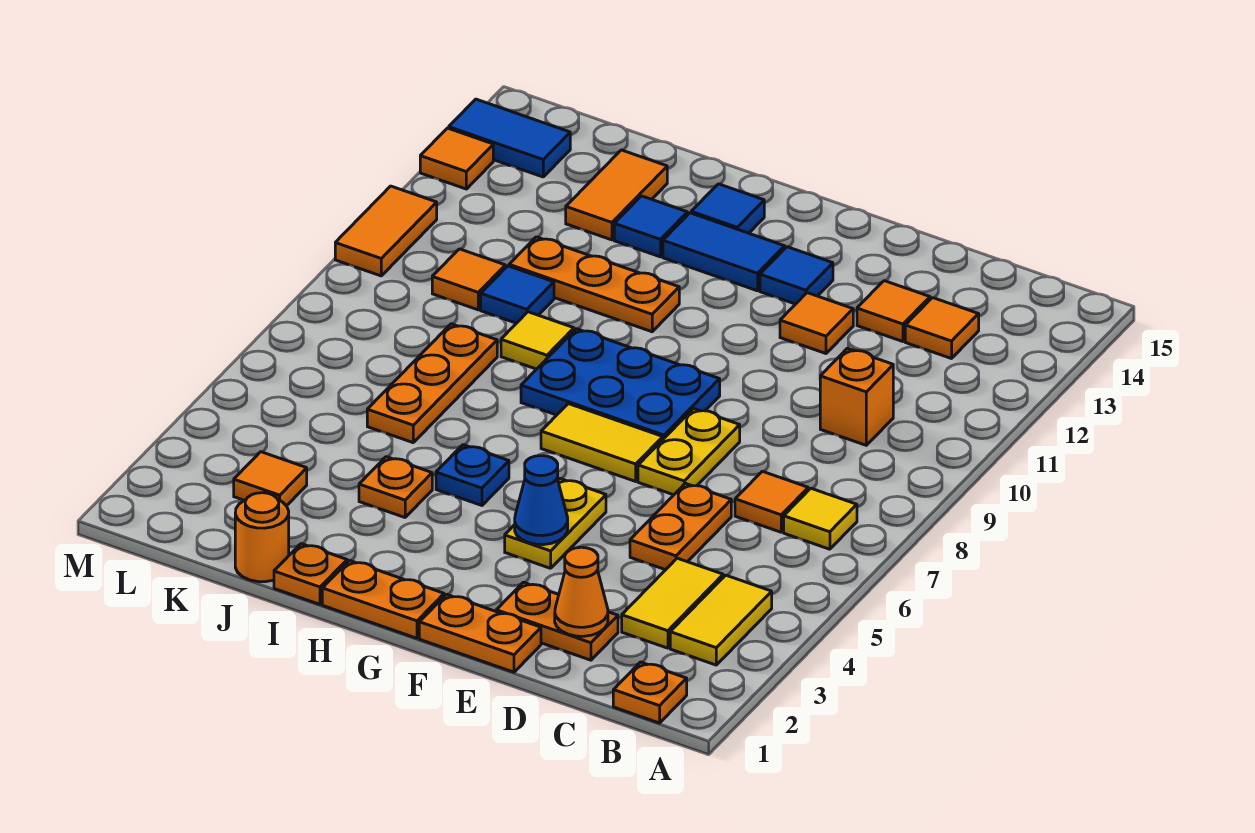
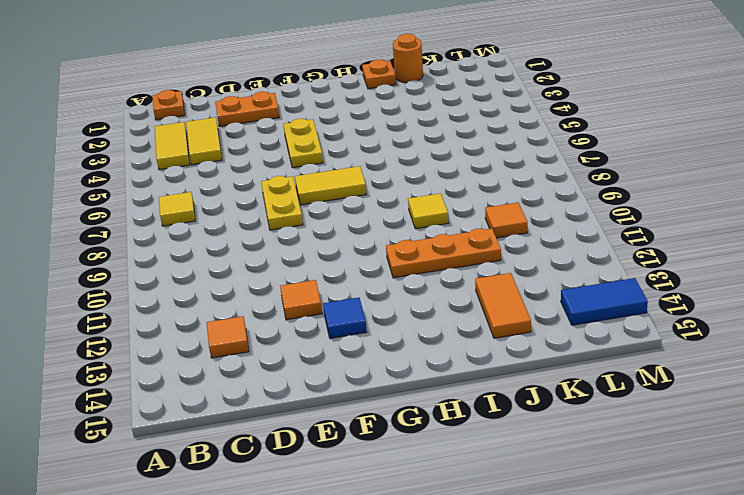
none -> orange tile C7 level 1
none -> orange brick C10 level 1
none -> orange plate D5:D6 level 1
none -> orange tile D13 level 1

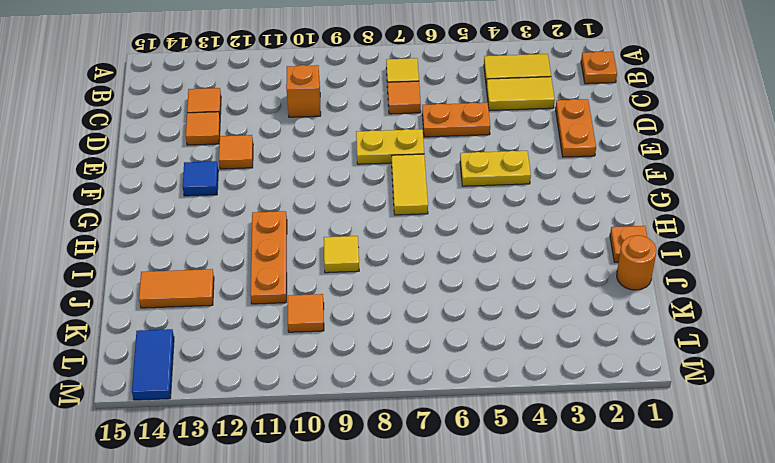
none -> orange plate E1:F1 level 1
none -> blue plate F8:H9 level 1
none -> orange plate G1:H1 level 1
none -> blue tile G13:H13 level 1

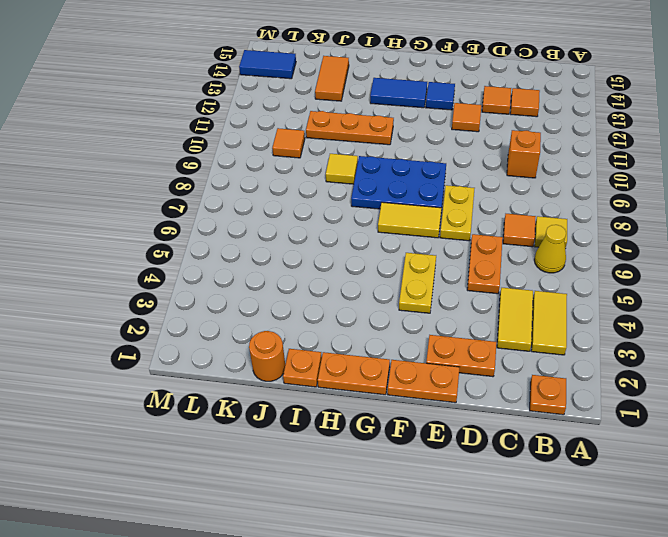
yellow cone B6 level 1 -> none
none -> blue plate H5 level 1
none -> blue tile H14 level 1
none -> orange plate I4 level 1
none -> blue tile I13 level 1

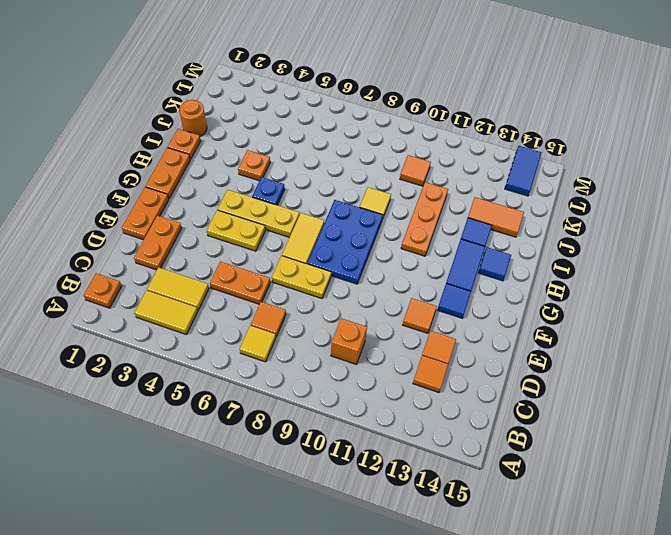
yellow plate G4:G6 level 1 -> none
none -> orange plate J6:J8 level 1
none -> blue tile J10 level 1
none -> orange tile K3 level 1
none -> orange tile M10:M11 level 1

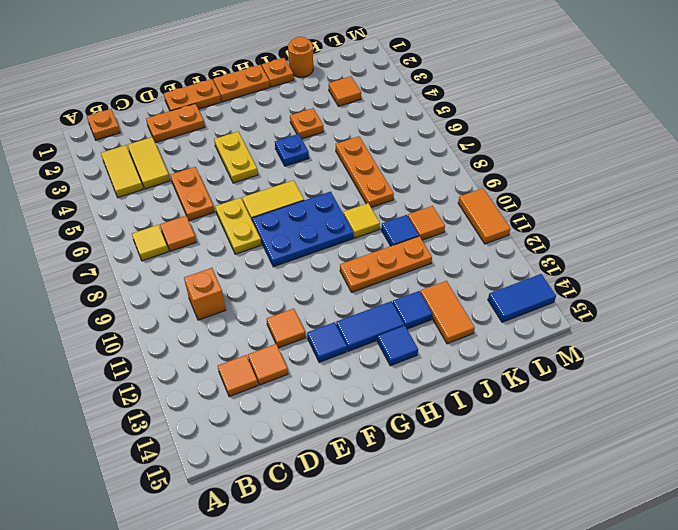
none -> orange tile M13 level 1
none -> orange cone D2 level 2
none -> blue cone F4 level 2

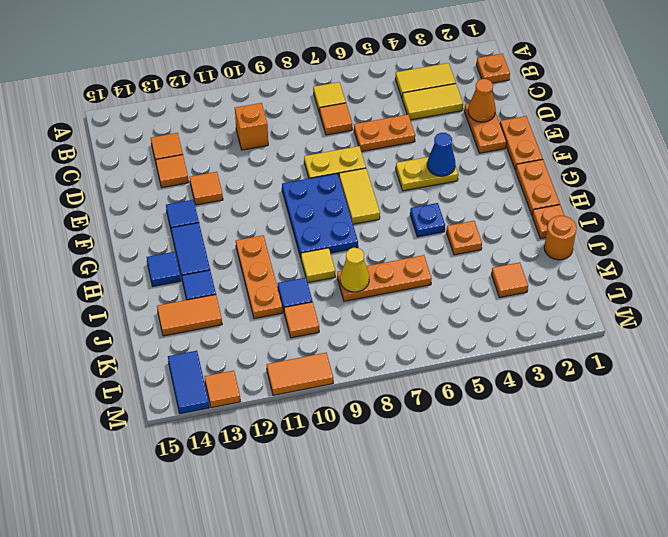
yellow cone J8 level 2 -> none

